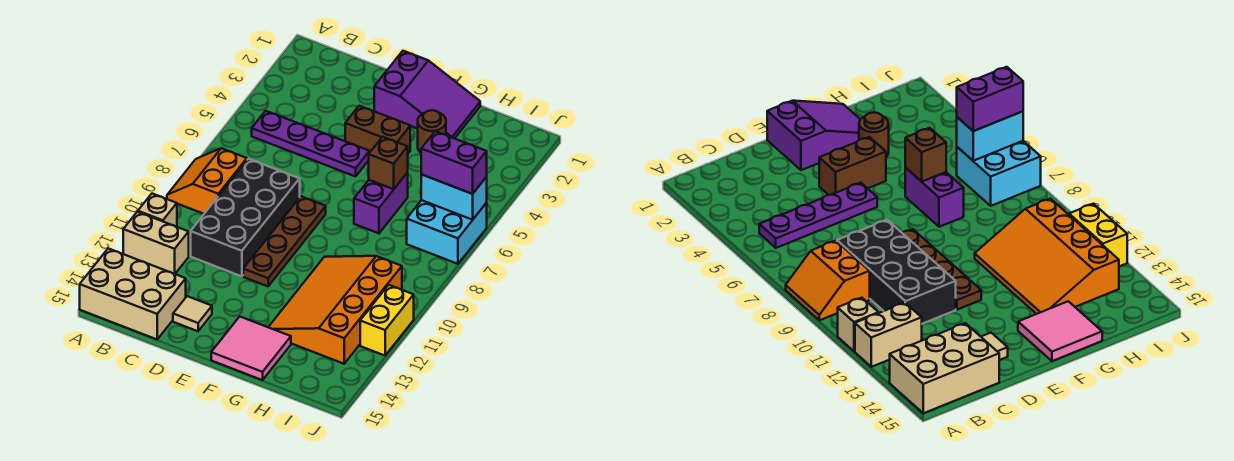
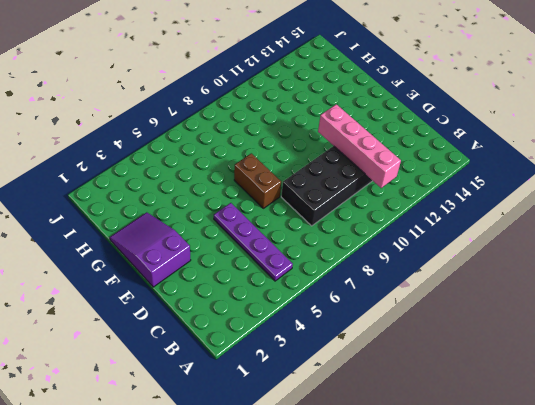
pink brick B11:E11 level 2 -> none
brown brick E7:F7 level 1 -> brown brick E4:F4 level 1
none -> orange slope A8:B9 level 1 top B
none -> tan brick A11 level 1
none -> tan brick A12:B12 level 1

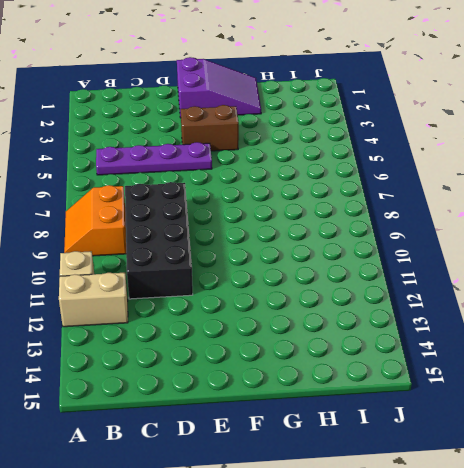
none -> tan brick A14:C15 level 1
none -> tan tile D14 level 1
none -> brown plate E8:E11 level 1

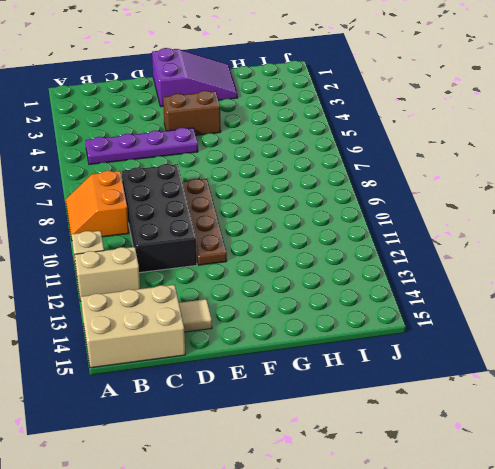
none -> pink tile F14:G15 level 1
none -> brown round brick G3 level 1
none -> purple brick G6:G7 level 1

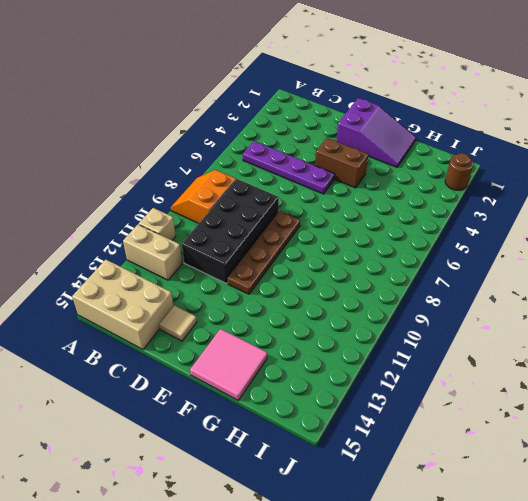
brown round brick J2 level 1 -> brown round brick G3 level 1
none -> purple brick G6:G7 level 1
none -> orange slope G10:I13 level 1 top I
none -> cyan brick I6:J7 level 1

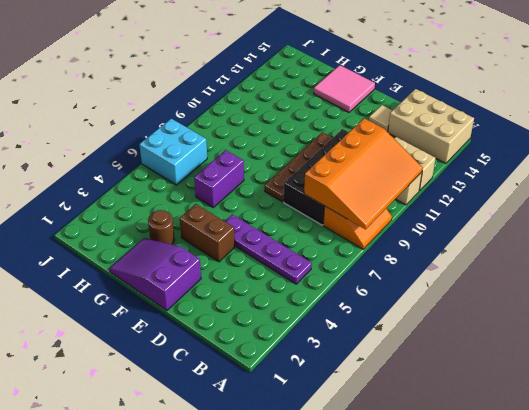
orange slope A8:C11 level 2 top C -> orange slope G10:I13 level 1 top I
none -> yellow brick J11:J12 level 1
none -> brown brick G6 level 2
none -> cyan brick I6:J6 level 2

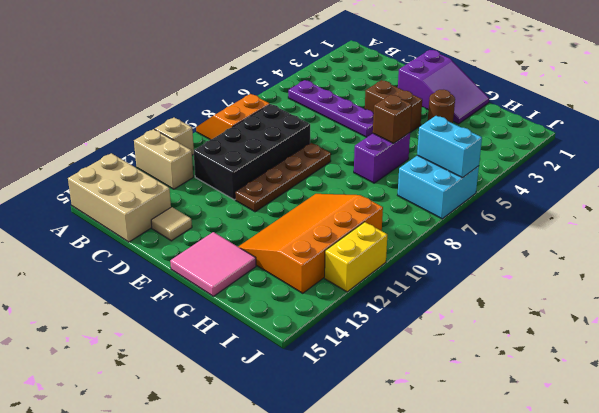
none -> purple brick I6:J6 level 3

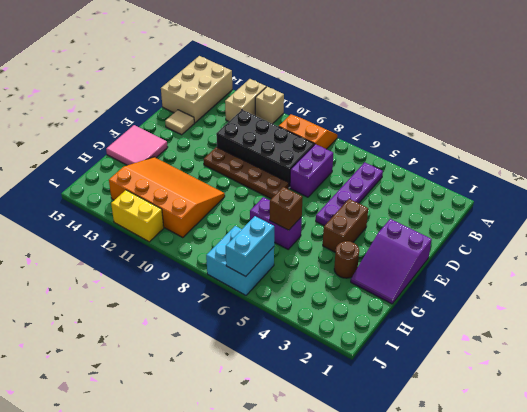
purple brick C7:D7 level 1 -> purple brick I6:J6 level 3

